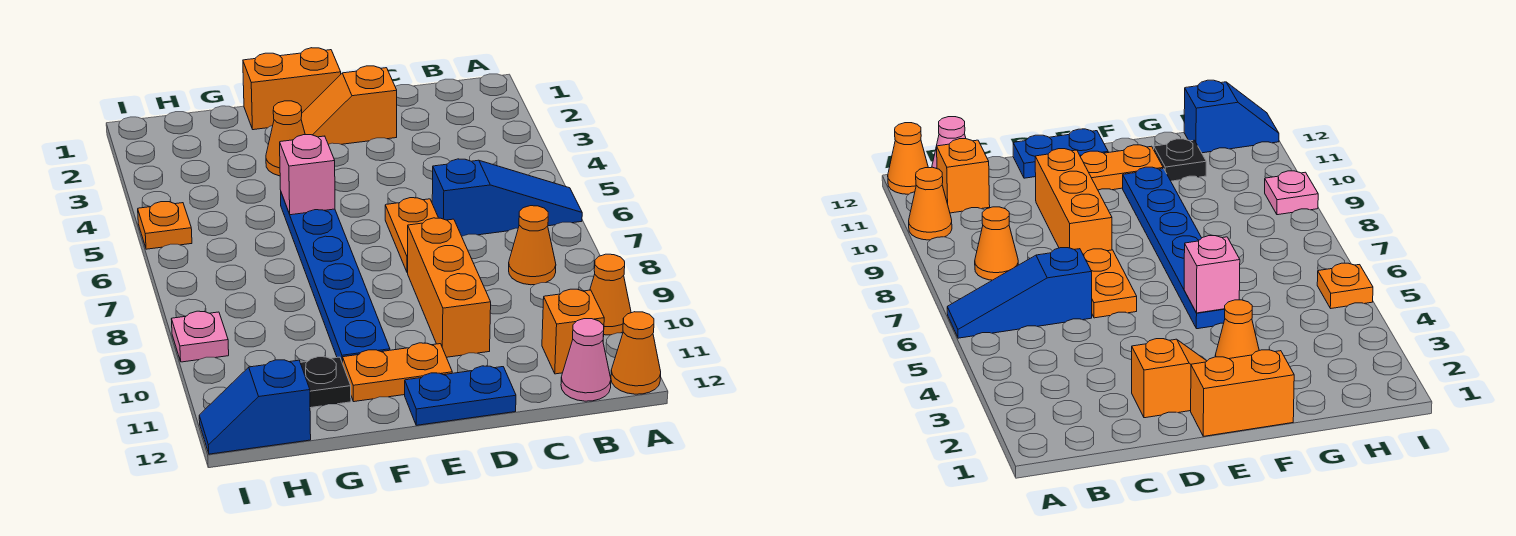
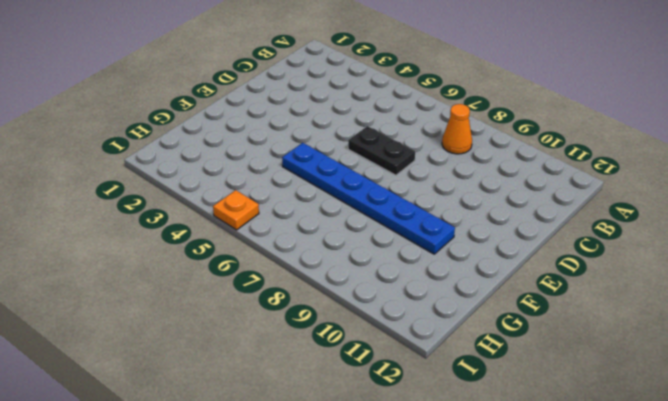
black plate D6:D7 level 1 -> orange plate D6:D7 level 1
none -> blue slope A6:C6 level 1 top C
none -> orange cone A10 level 1
none -> orange cone A12 level 1

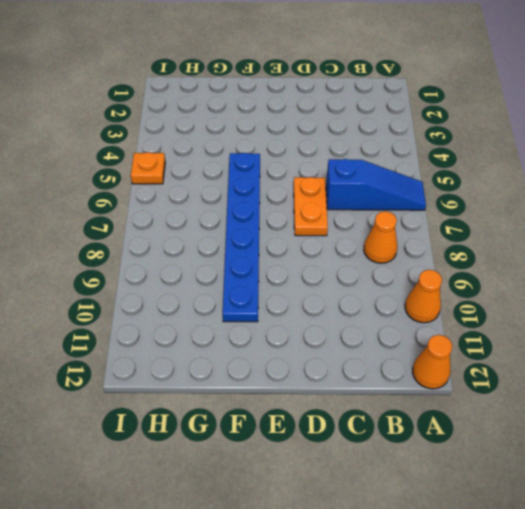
none -> orange brick B11 level 1
none -> pink cone B12 level 1
none -> orange slope D2:E2 level 1 top D

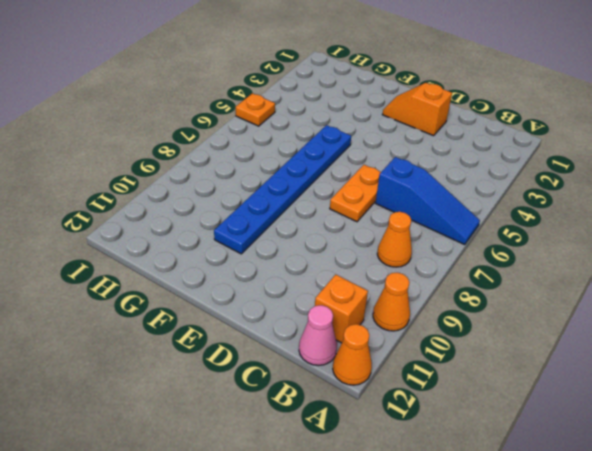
none -> orange brick D8:D10 level 1
none -> blue plate D12:E12 level 1
none -> orange brick E1:F1 level 1

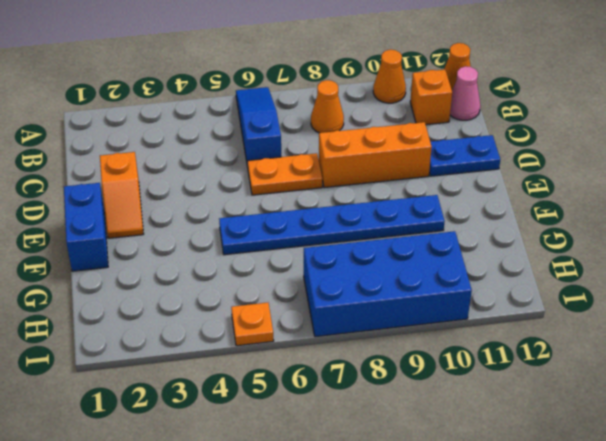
blue plate D11:D12 level 1 -> blue plate D12:E12 level 1
blue brick E1:F1 level 1 -> orange brick E1:F1 level 1
blue brick H7:I10 level 1 -> pink plate I9 level 1
none -> orange plate E11:F11 level 1
none -> orange cone F3 level 1
none -> black plate G11 level 1

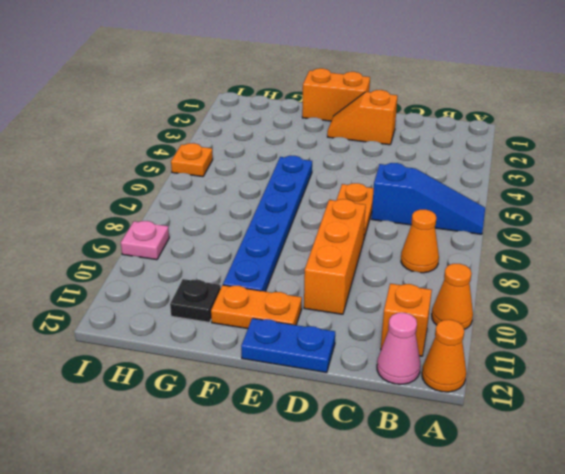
none -> orange cone F3 level 1
none -> blue slope H12:I12 level 1 top H
none -> pink brick F5 level 2

